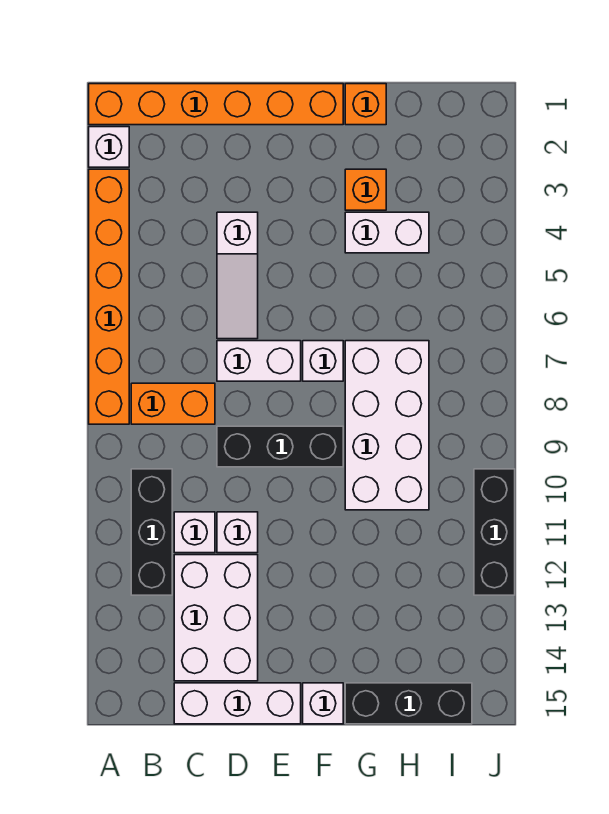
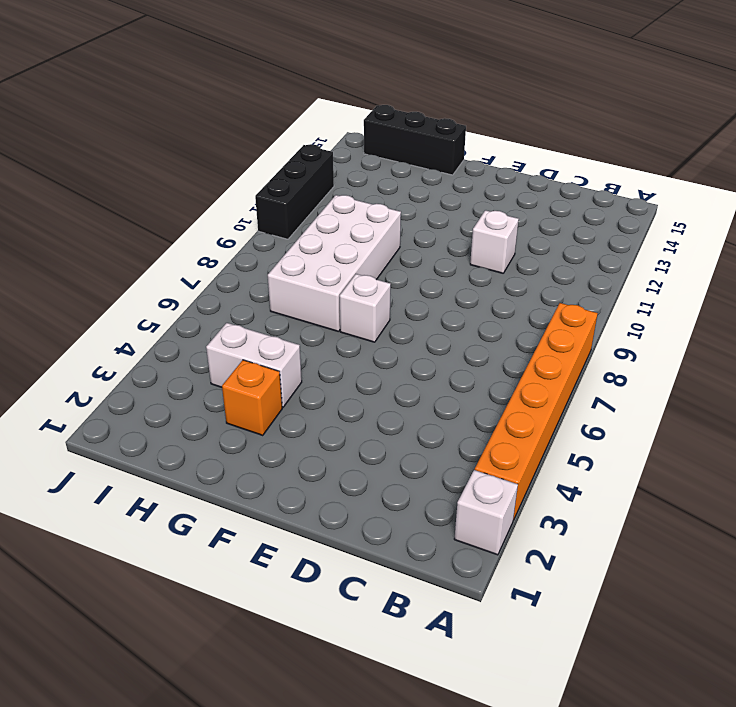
none -> orange brick A1:F1 level 1
none -> orange brick B8:C8 level 1
none -> black brick B10:B12 level 1

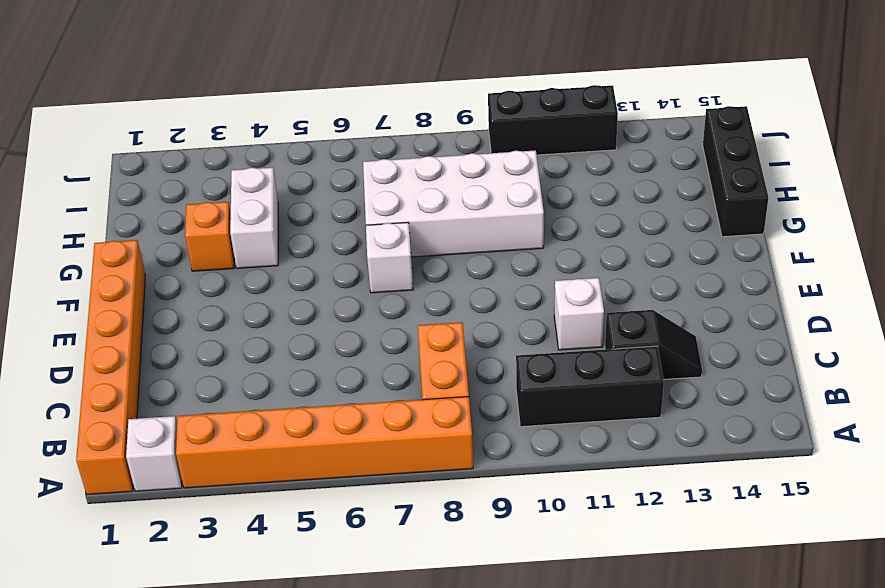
black slope C12:C13 level 1 top 12 -> white brick C12:D14 level 1
none -> white brick C11 level 1
none -> white brick C15:E15 level 1
none -> white slope D4:D6 level 1 top 4

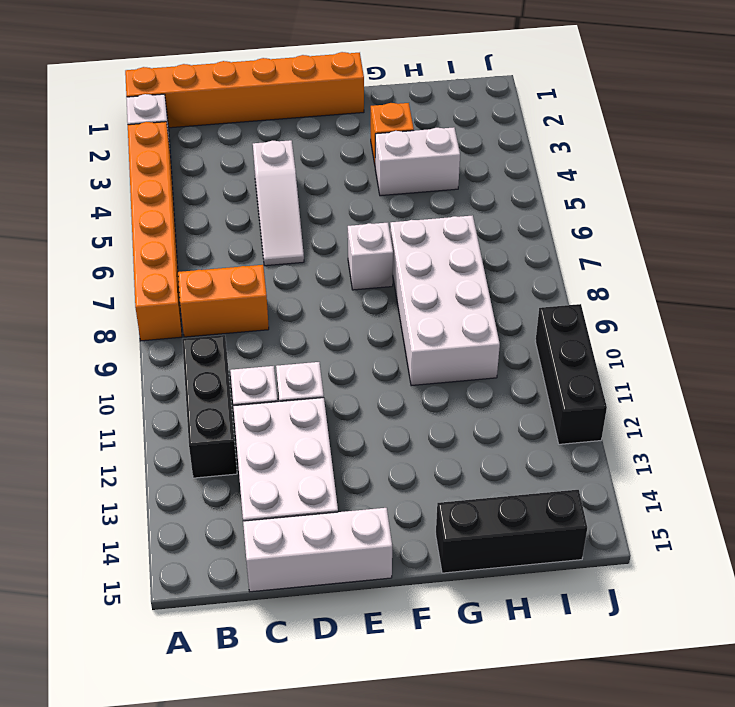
none -> white brick D7:E7 level 1
none -> black brick D9:F9 level 1
none -> white brick F15 level 1

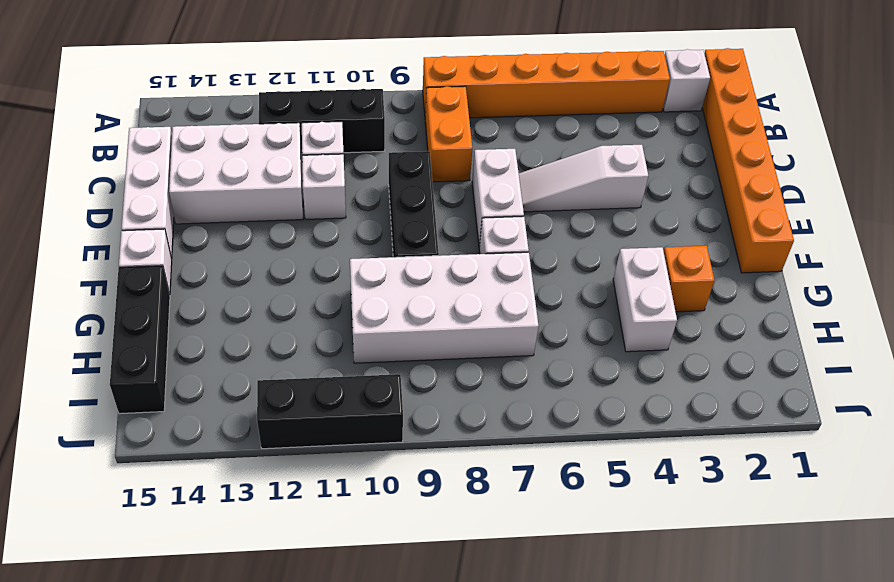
none -> orange brick G1 level 1

